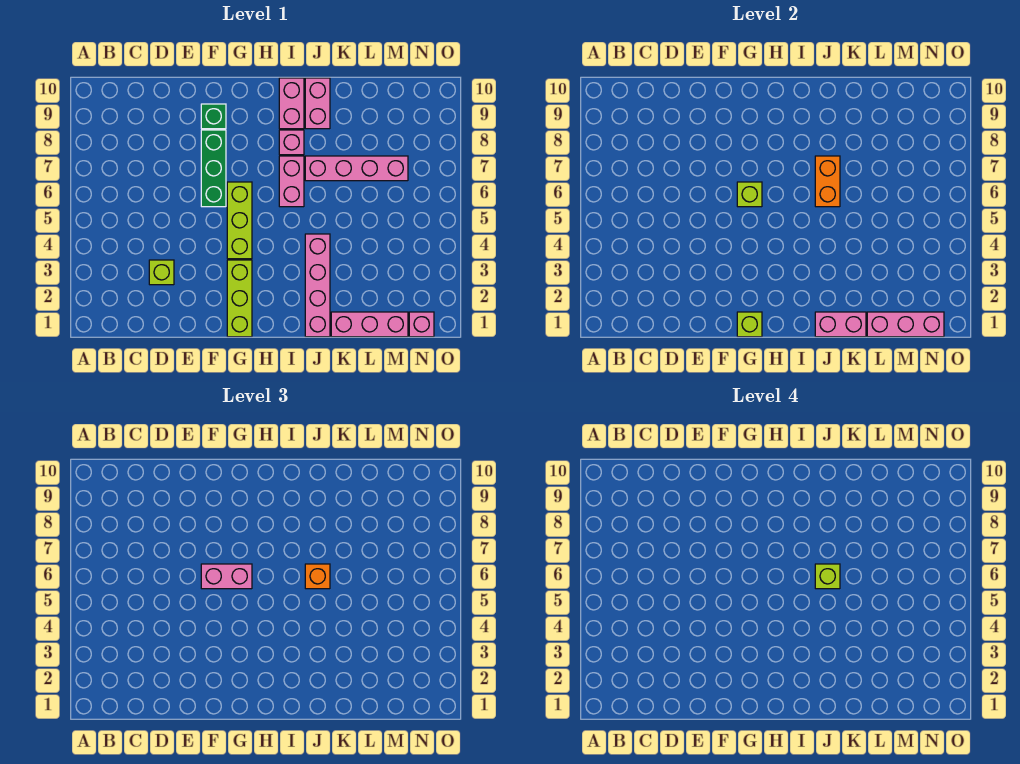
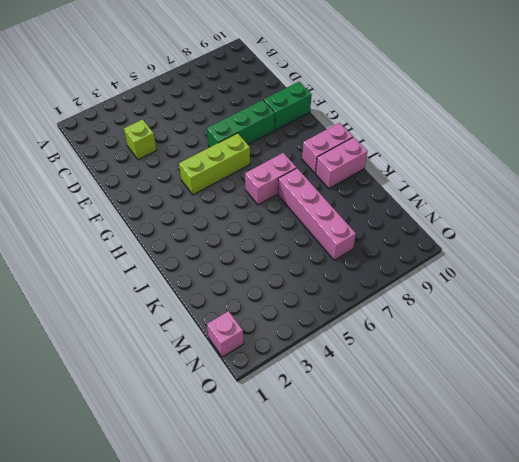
green brick F9:F10 level 1 -> green brick F9 level 1
none -> lime brick G1:G3 level 1
none -> pink brick I8 level 1
none -> pink brick J1:J4 level 1

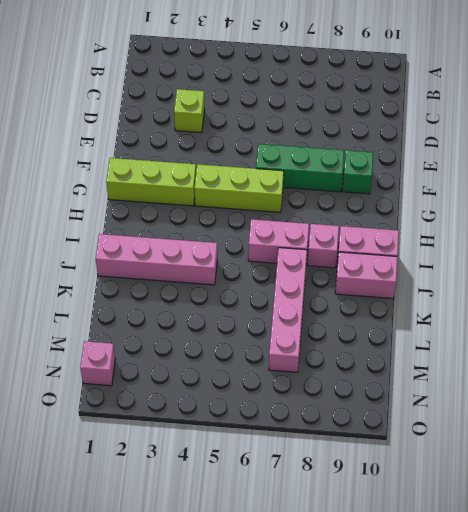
none -> pink brick K1:M1 level 1
none -> lime brick G1 level 2
none -> lime brick G6 level 2

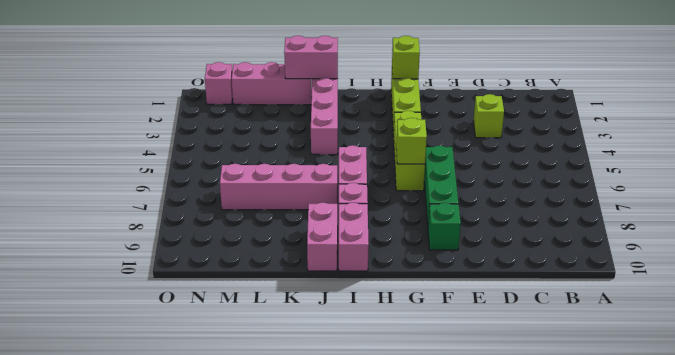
none -> orange brick J6:J7 level 2
none -> pink brick L1:N1 level 2
none -> pink brick F6:G6 level 3

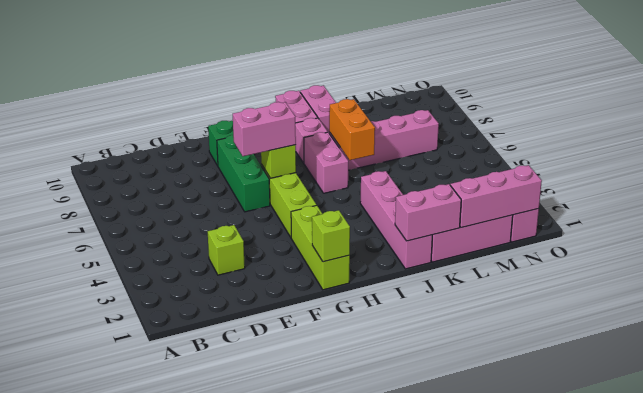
none -> orange brick J6 level 3
none -> lime brick J6 level 4

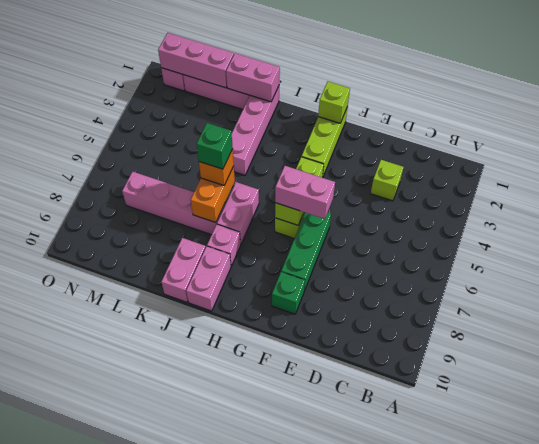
green brick J6 level 4 -> lime brick J6 level 4

